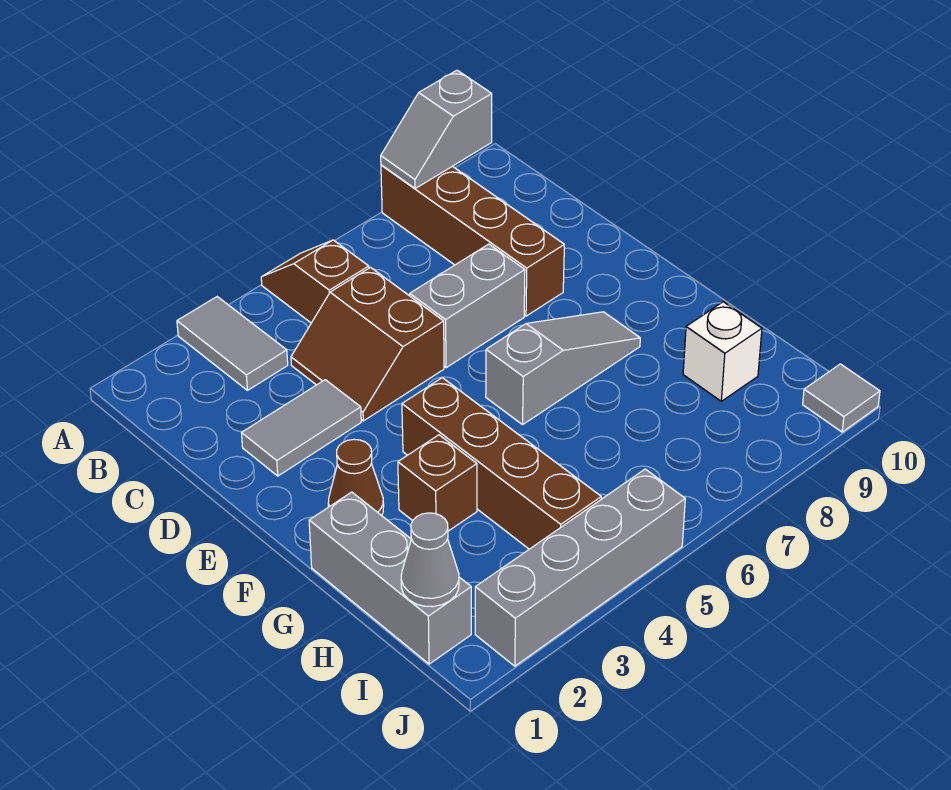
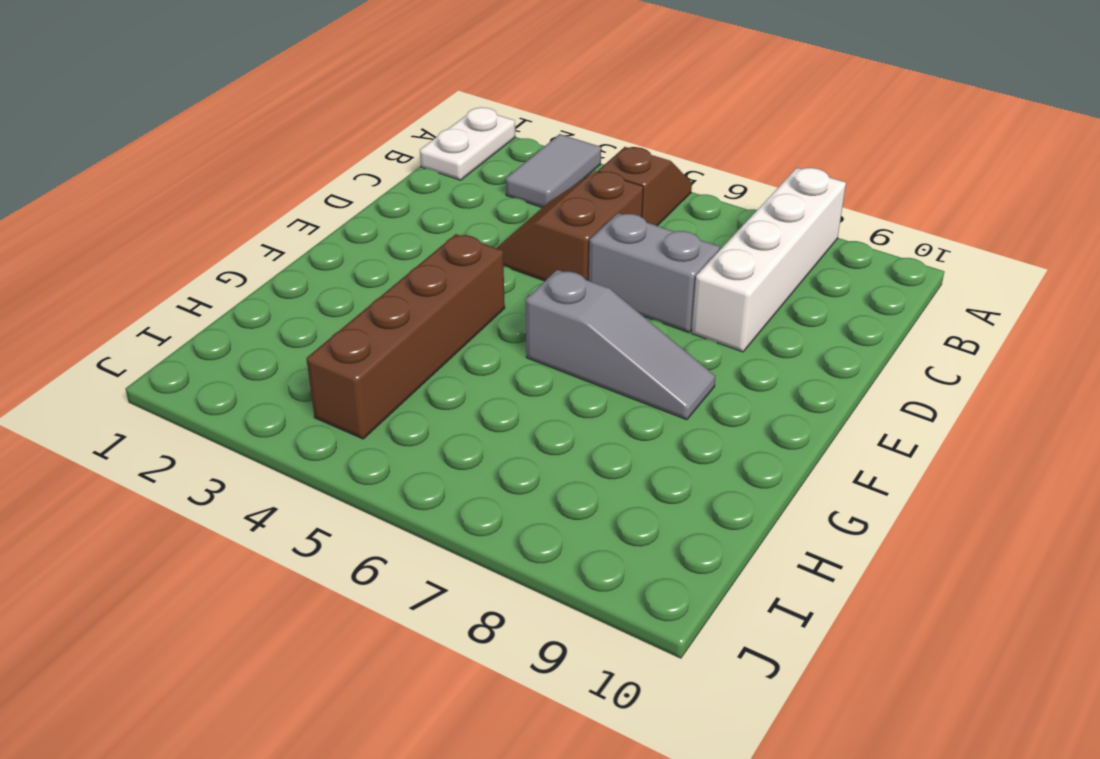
white plate A1:B1 level 1 -> none
white brick A8:D8 level 1 -> brown brick A8:D8 level 1
none -> grey tile D2:D3 level 1
none -> brown cone F2 level 1
none -> grey brick G1:I1 level 1

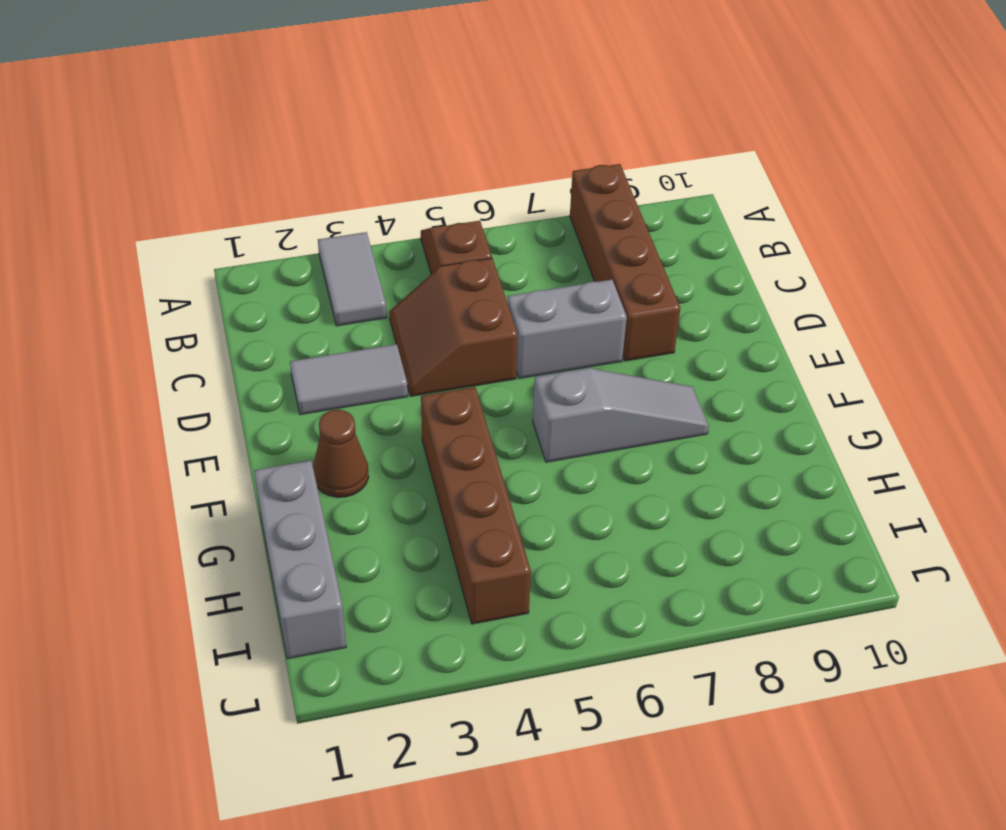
none -> brown brick G3 level 1
none -> white brick H9 level 1
none -> grey brick J2:J5 level 1

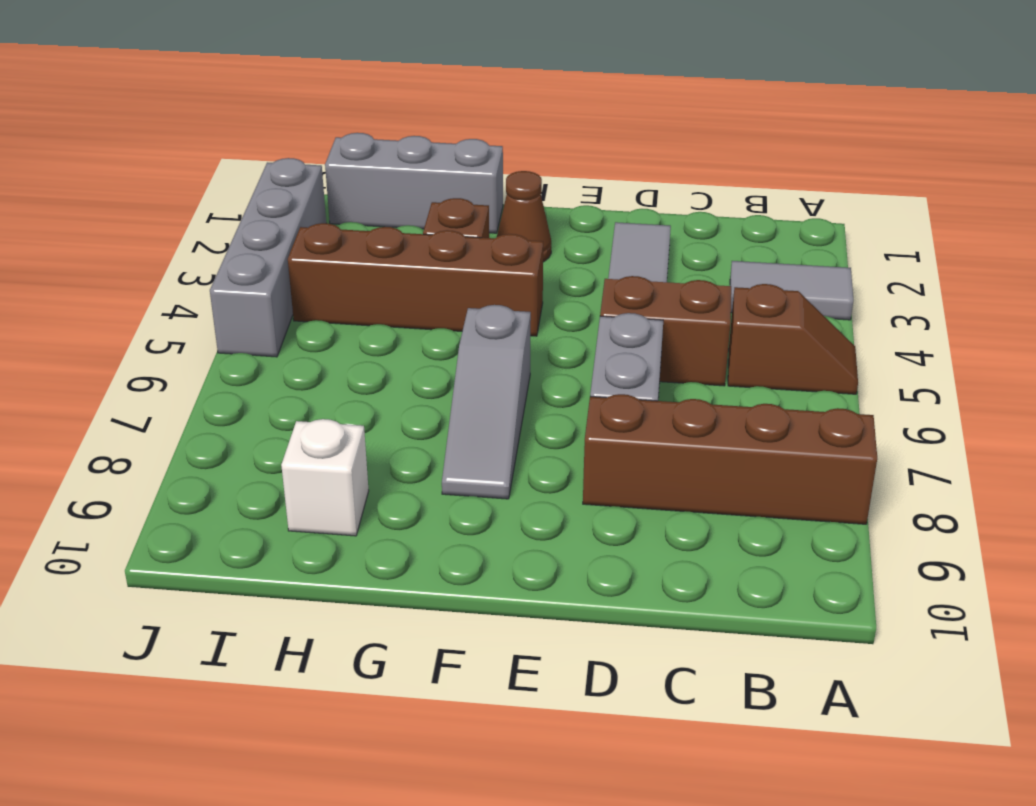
none -> grey tile J10 level 1
none -> grey slope A8:A9 level 2 top 9
none -> grey cone I1 level 2

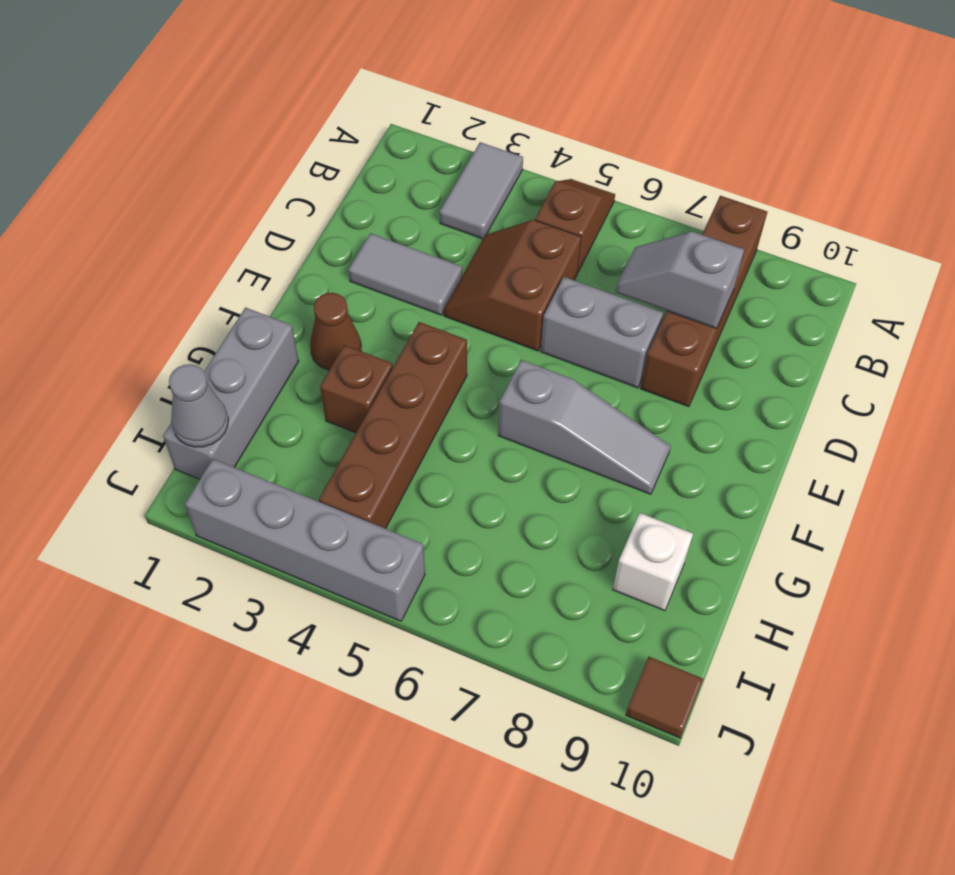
grey slope C7:C8 level 2 top 8 -> grey slope A8:A9 level 2 top 9
brown tile J10 level 1 -> grey tile J10 level 1

